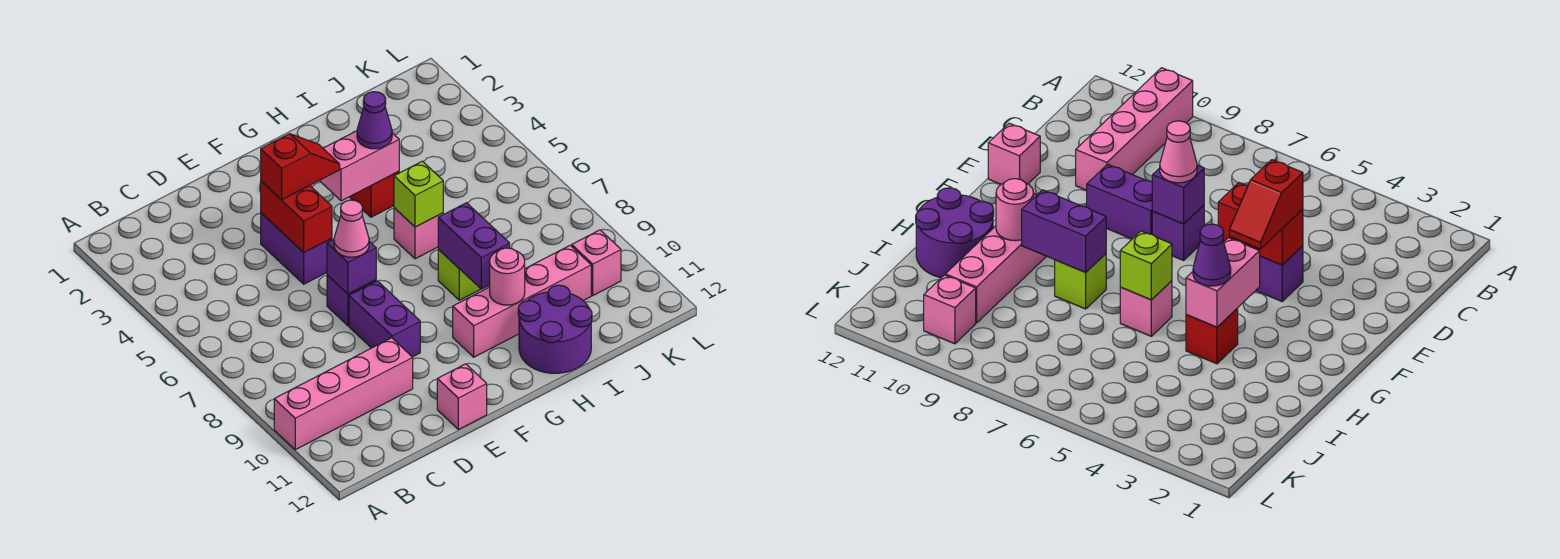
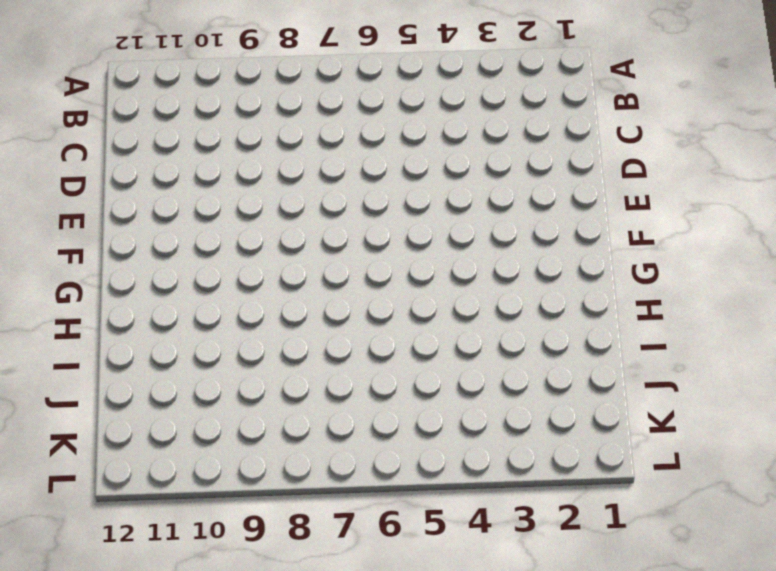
none -> pink brick A10:D10 level 1
none -> purple brick E4:E5 level 1
none -> purple brick E7 level 1

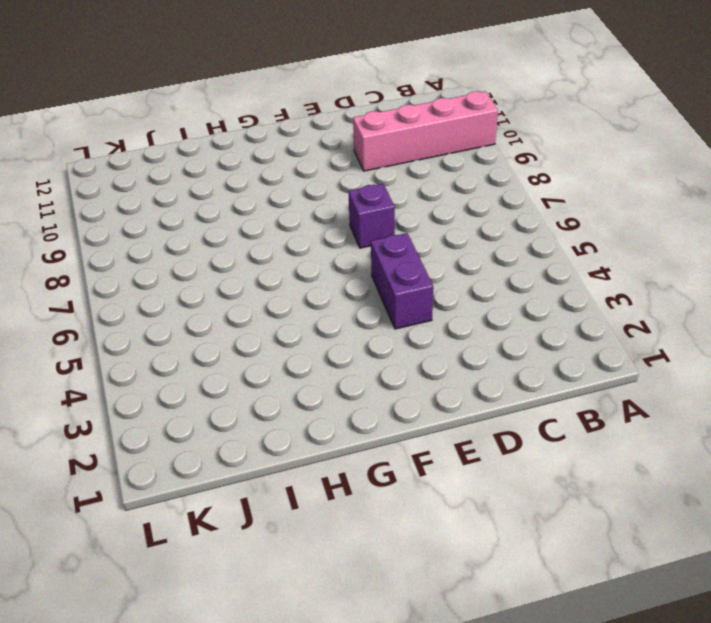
none -> purple brick E8:E9 level 1
none -> pink brick E12 level 1
none -> pink brick G10:J10 level 1

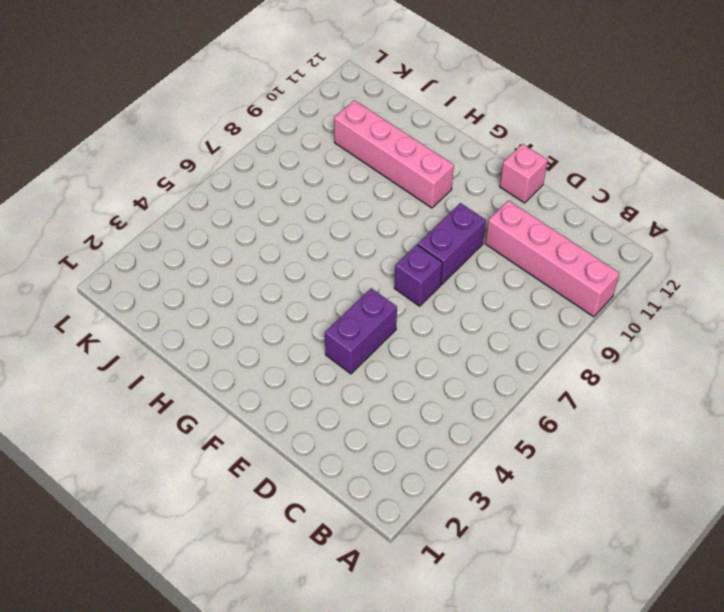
none -> red brick H4 level 1
none -> pink brick H6 level 1
none -> lime brick H8 level 1

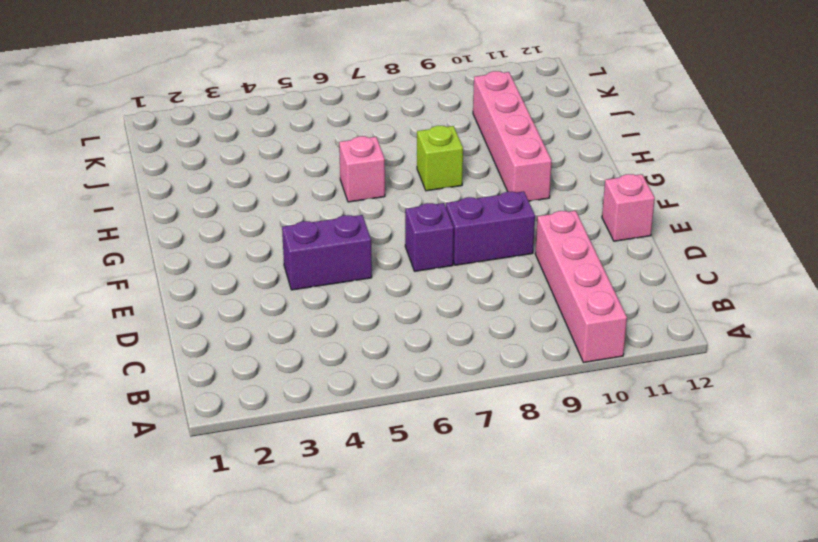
none -> red brick H4 level 1
none -> purple round brick H11:I12 level 1
none -> pink brick K10 level 1

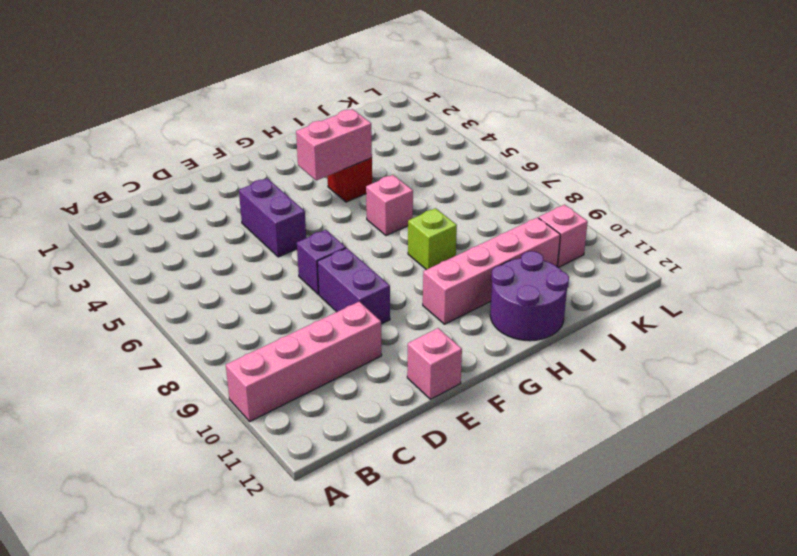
none -> red brick E4:E5 level 2
none -> purple brick E7 level 2
none -> lime brick H6 level 2

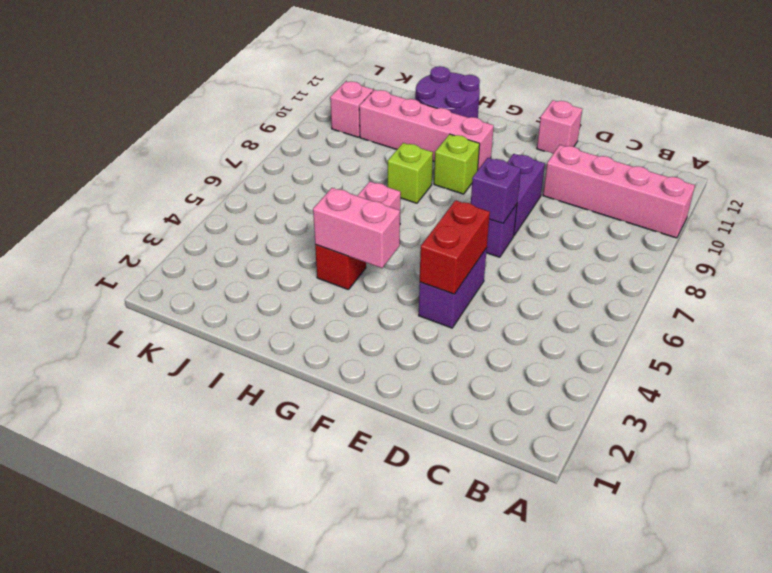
lime brick G9 level 1 -> lime brick H6 level 2
none -> purple brick H8:H9 level 2
none -> pink round brick H10 level 2
none -> red slope E4:F4 level 3 top E

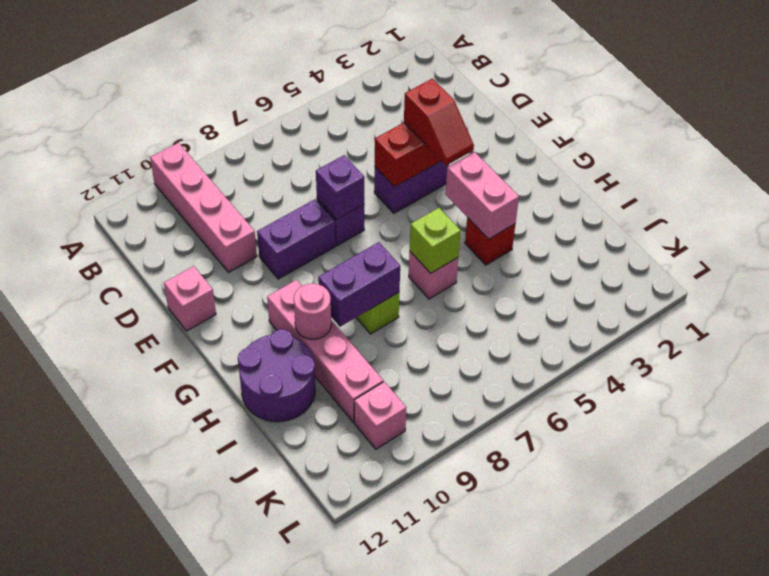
none -> pink cone E7 level 3
none -> purple cone H4 level 3

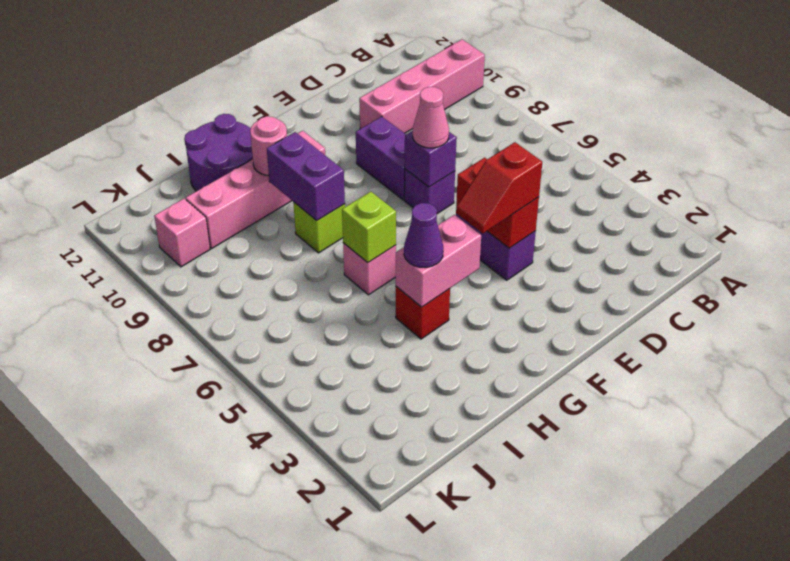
none -> pink brick E12 level 1

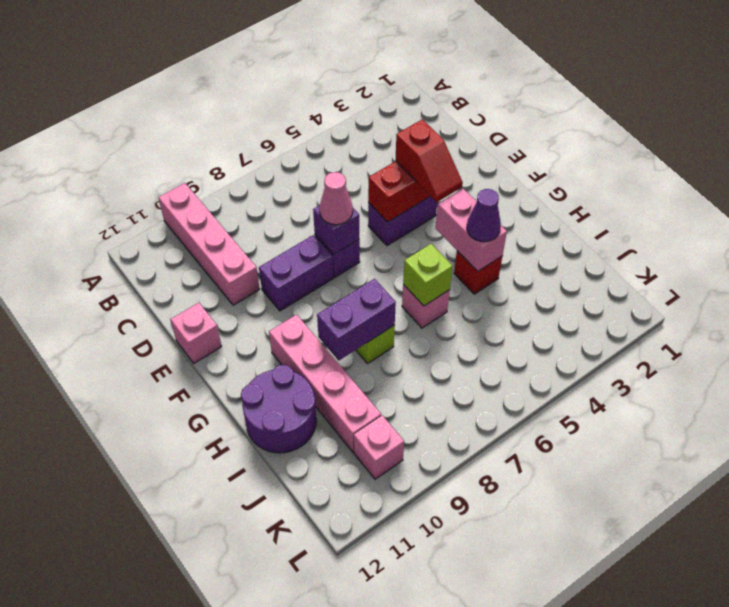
none -> pink round brick H10 level 2

